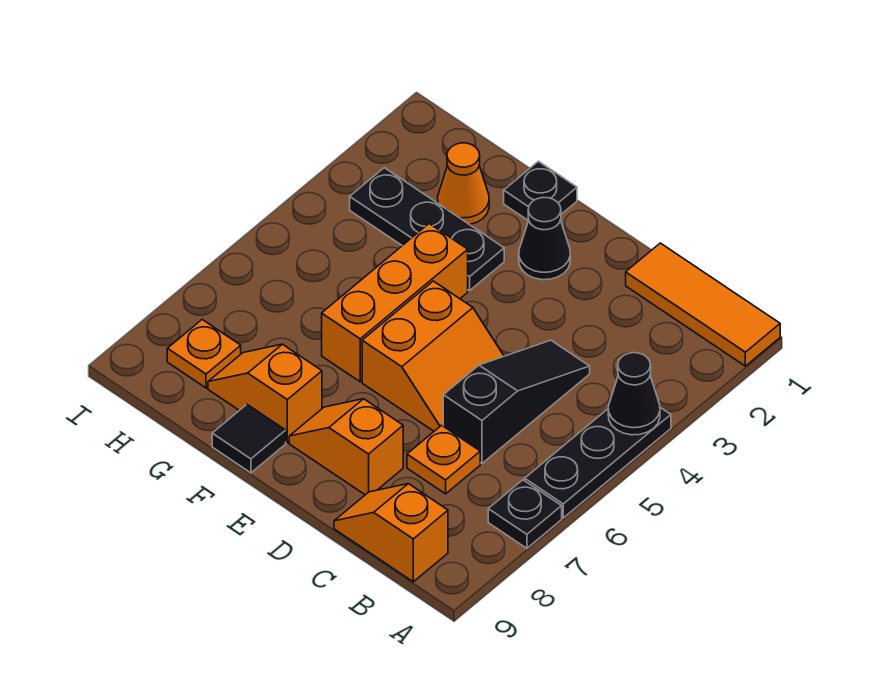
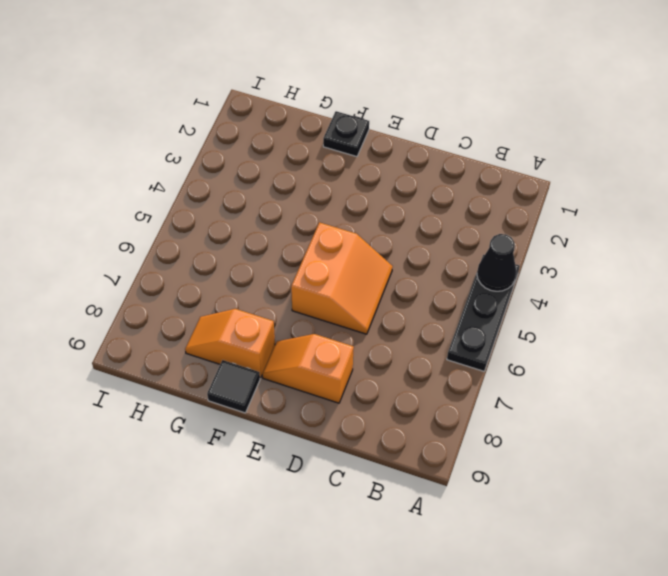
none -> orange tile A1:C1 level 1
none -> black plate A7 level 1
none -> orange slope B9:C9 level 1 top B

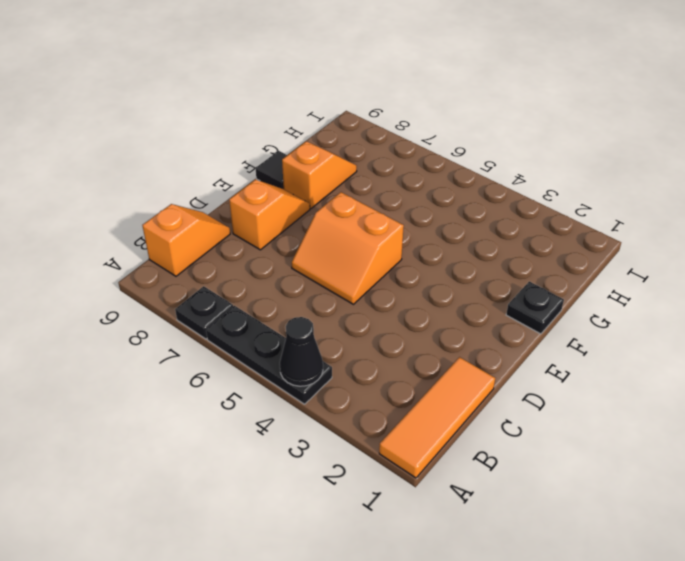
none -> black slope C4:C6 level 1 top 6
none -> orange plate C7 level 1
none -> black cone E2 level 1

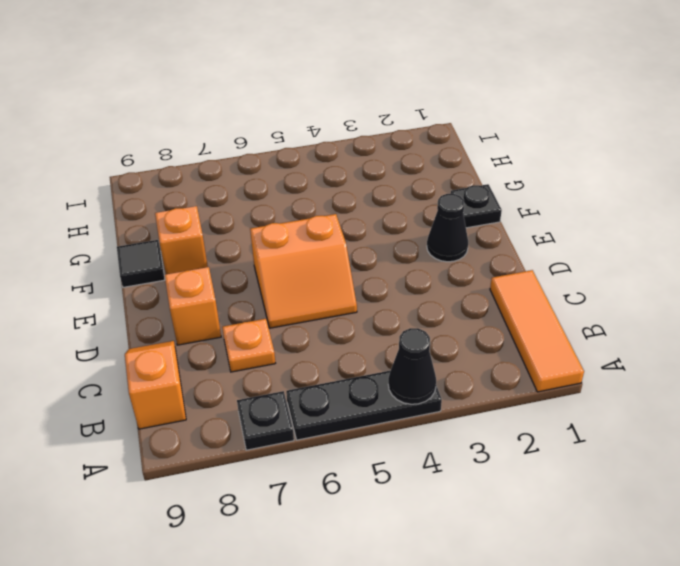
none -> black slope C4:C6 level 1 top 6
none -> black plate F3:H3 level 1
none -> orange brick F4:F6 level 1

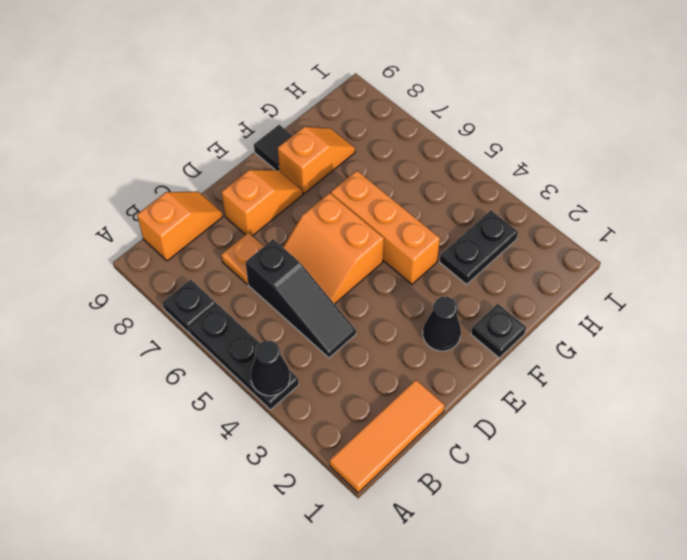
black plate G3:H3 level 1 -> black plate F3:H3 level 1
none -> orange cone G2 level 1
none -> orange plate H8 level 1

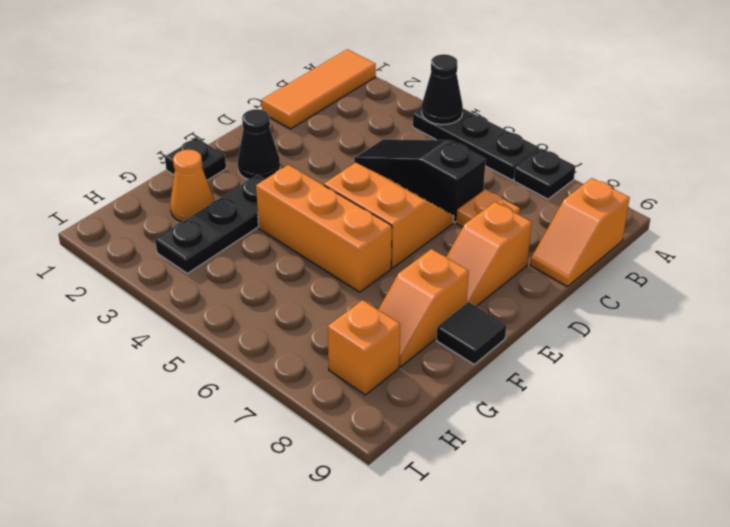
orange brick H8 level 1 -> orange plate H8 level 1

